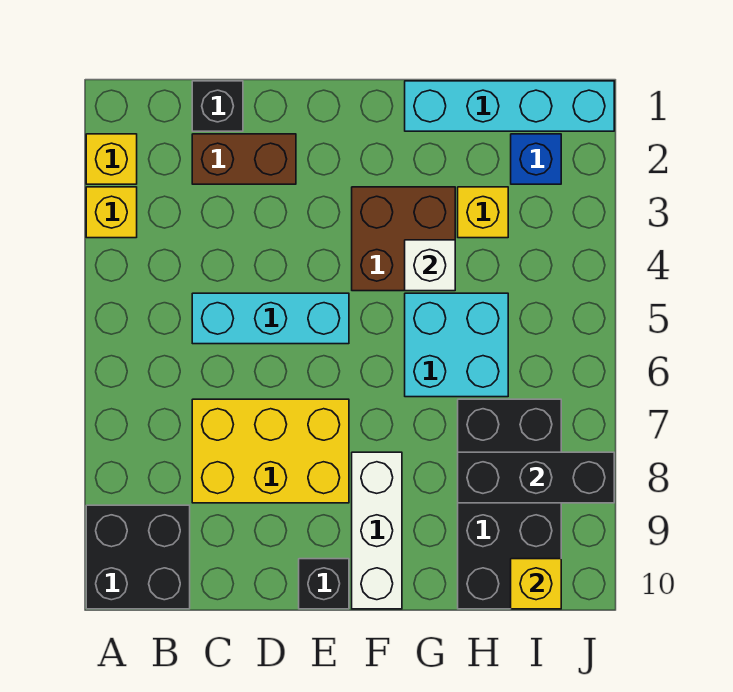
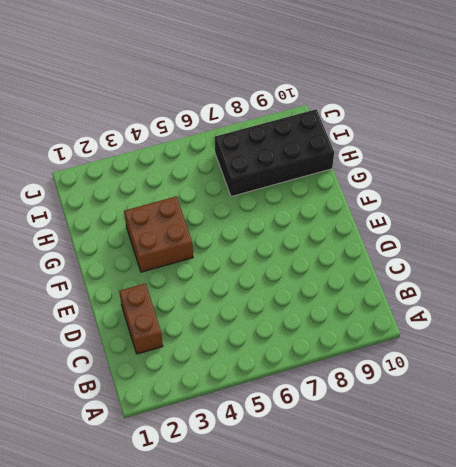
none -> yellow brick A2 level 1
none -> yellow brick A3 level 1
none -> black brick A9:B10 level 1

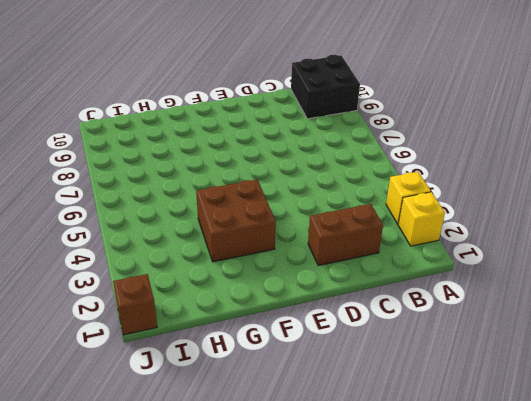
brown brick J1 level 1 -> cyan brick G1:J1 level 1
none -> black brick C1 level 1
none -> cyan brick C5:E5 level 1
none -> yellow brick C7:E8 level 1

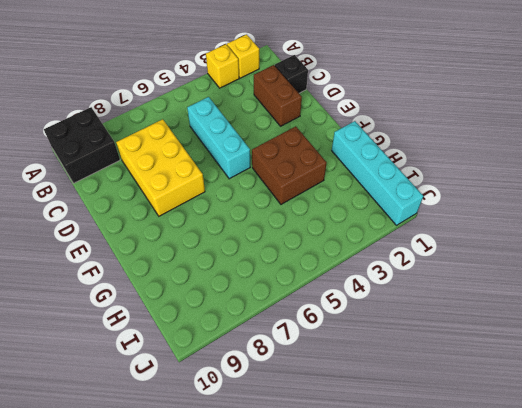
none -> black brick E10 level 1
none -> white brick F8:F10 level 1
none -> cyan brick G5:H6 level 1

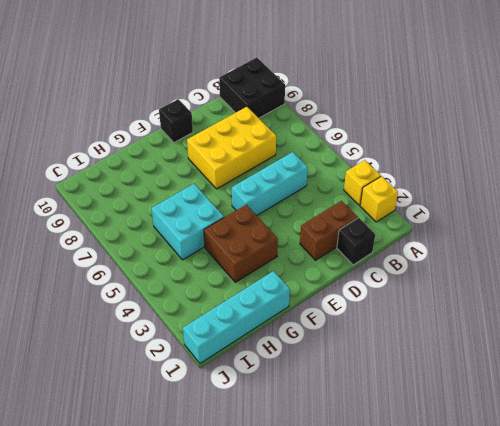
none -> white brick F8:F10 level 1
none -> yellow brick H3 level 1
none -> black brick H7:I10 level 1

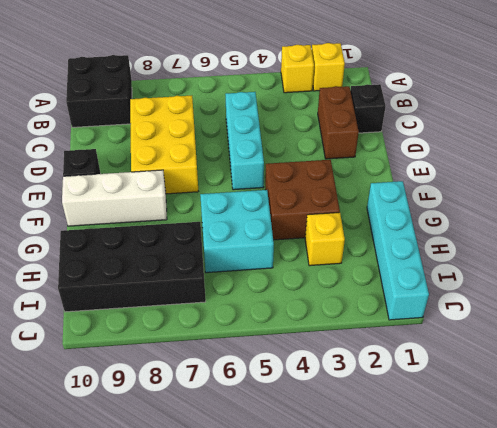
none -> blue brick I2 level 1
none -> white brick G4 level 2
none -> black brick H8:J8 level 2

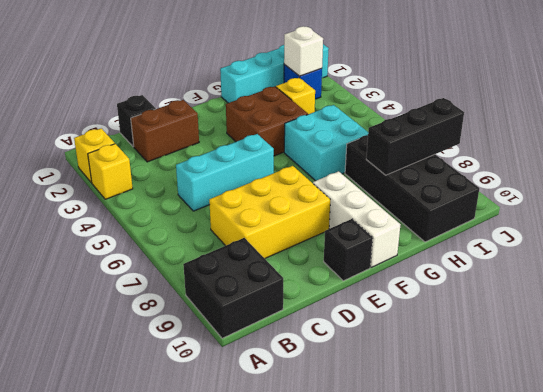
white brick I2 level 2 -> white brick G4 level 2
none -> yellow brick I10 level 2

